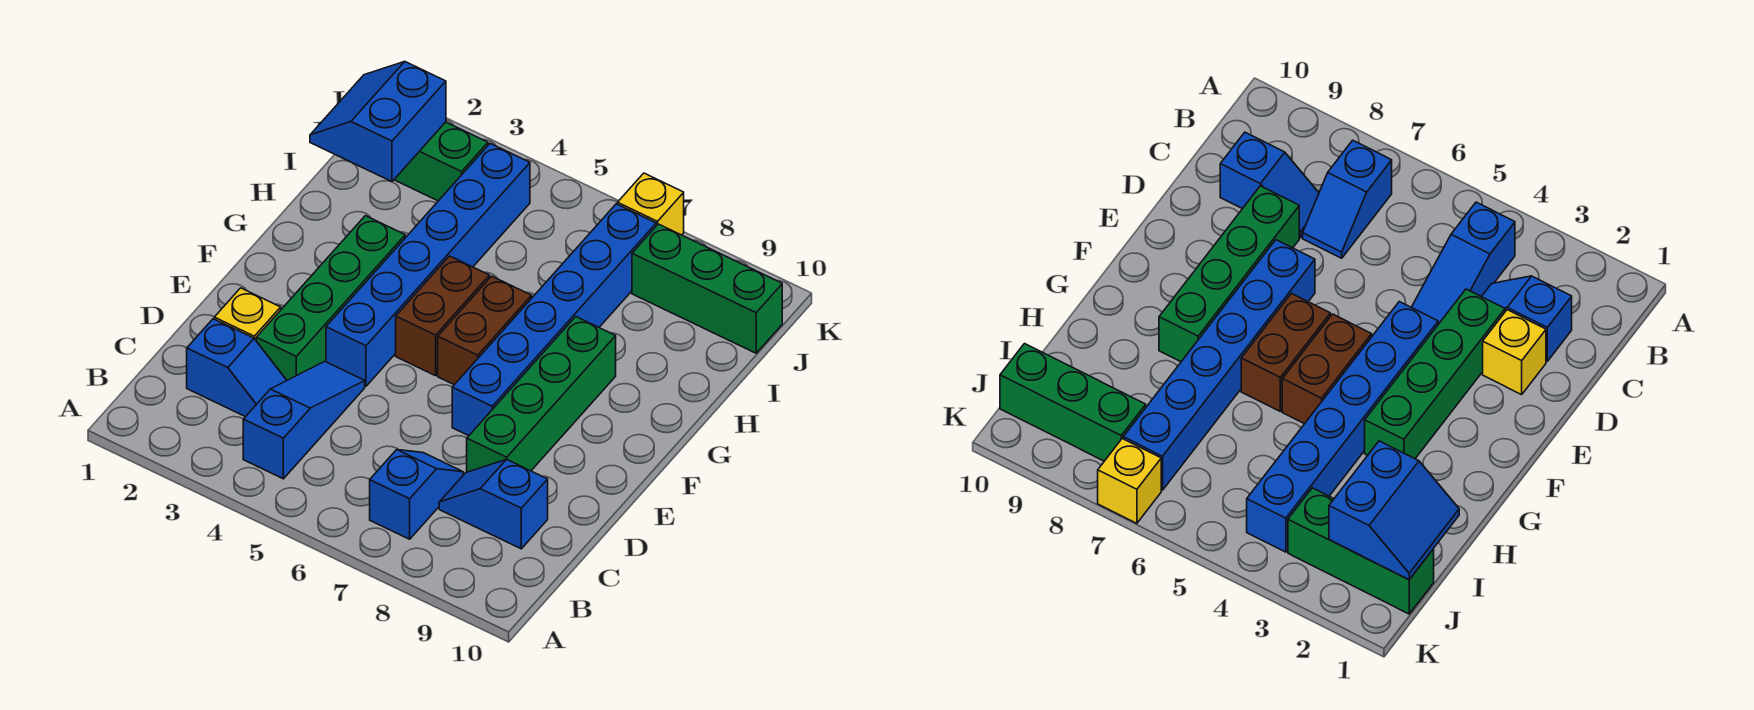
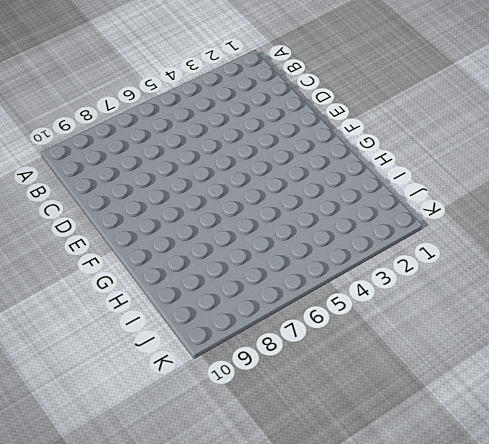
none -> blue slope B4:D4 level 1 top B
none -> blue slope B7:C7 level 1 top B
none -> blue slope C2:C3 level 1 top 2

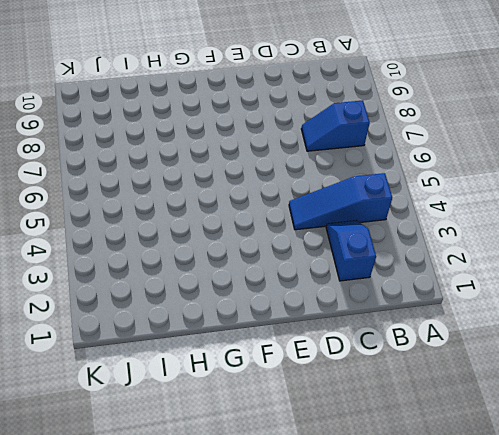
none -> blue slope C8:C9 level 1 top 9
none -> yellow brick D2 level 1
none -> green brick D3:G3 level 1

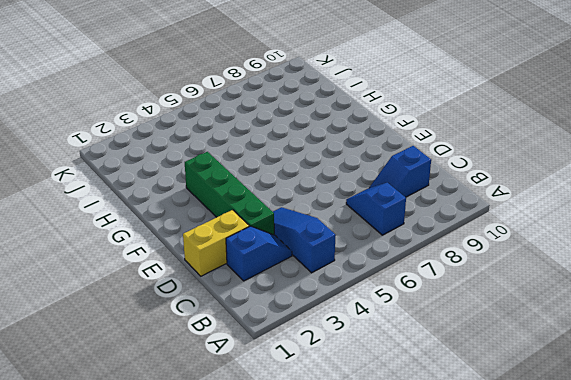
yellow brick D1:D2 level 1 -> yellow brick D2 level 1
none -> green brick D8:G8 level 1
none -> blue brick E4:J4 level 1
none -> blue brick E7:J7 level 1

